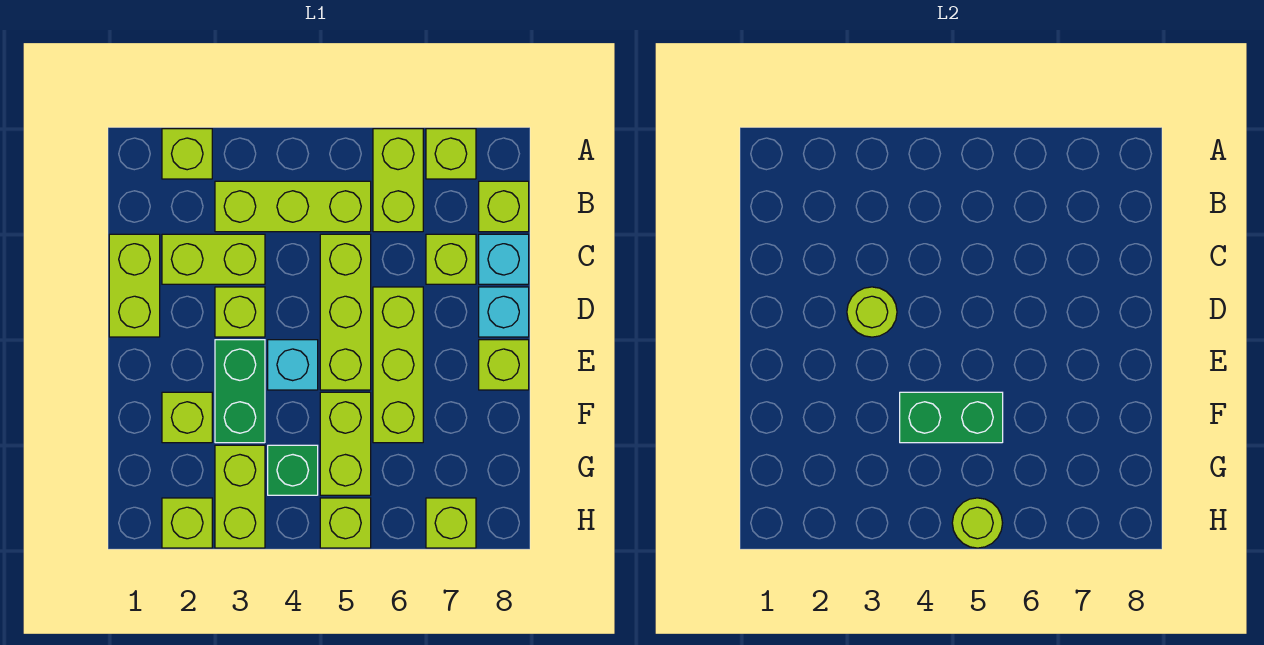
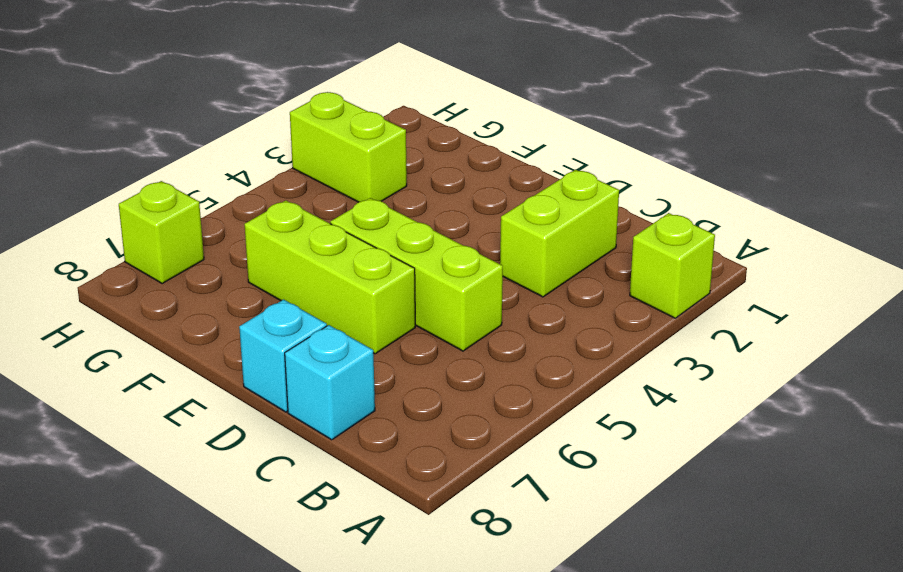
none -> lime brick A6:B6 level 1
none -> lime brick A7 level 1
none -> lime brick B3:B5 level 1

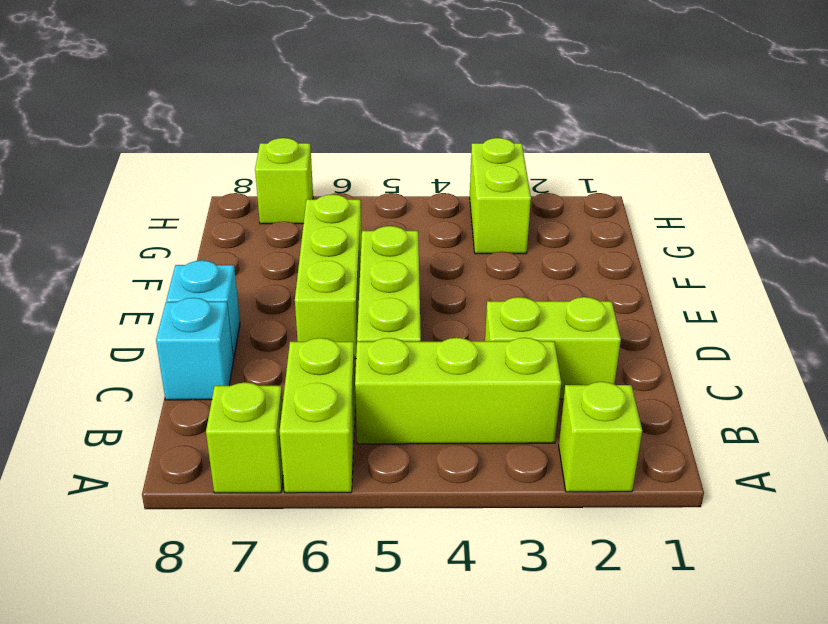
none -> lime brick B8 level 1
none -> lime brick C1:D1 level 1
none -> lime brick C7 level 1

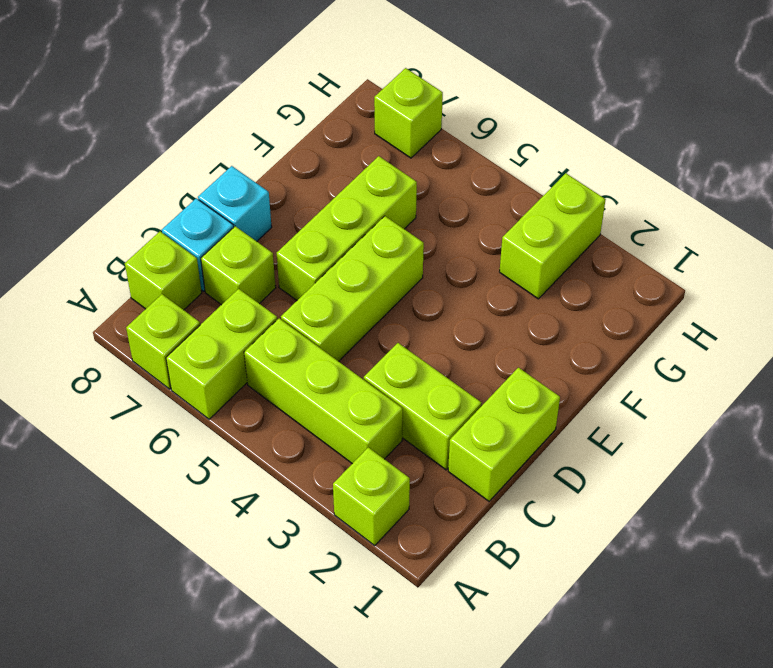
none -> lime brick D3 level 1
none -> green brick E3:F3 level 1
none -> cyan brick E4 level 1

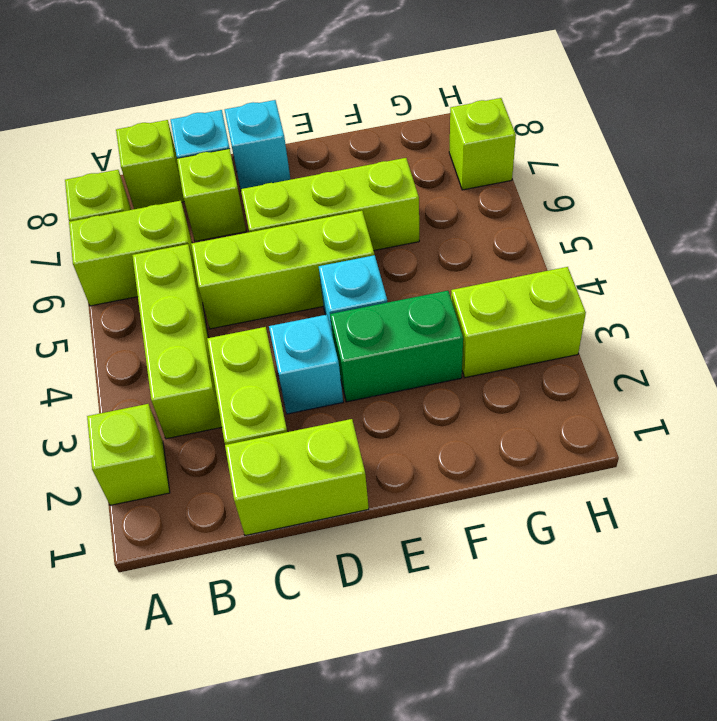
cyan brick D3 level 1 -> lime brick D3 level 1
none -> lime brick E8 level 1
none -> lime brick F2 level 1
none -> lime brick F5:G5 level 1

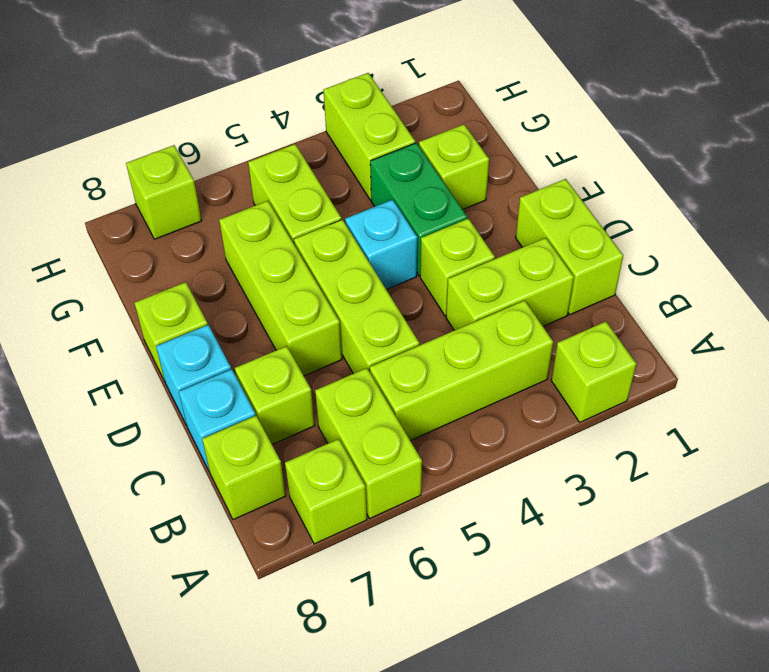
none -> green brick G4 level 1
none -> lime brick H2 level 1
none -> lime brick H5 level 1

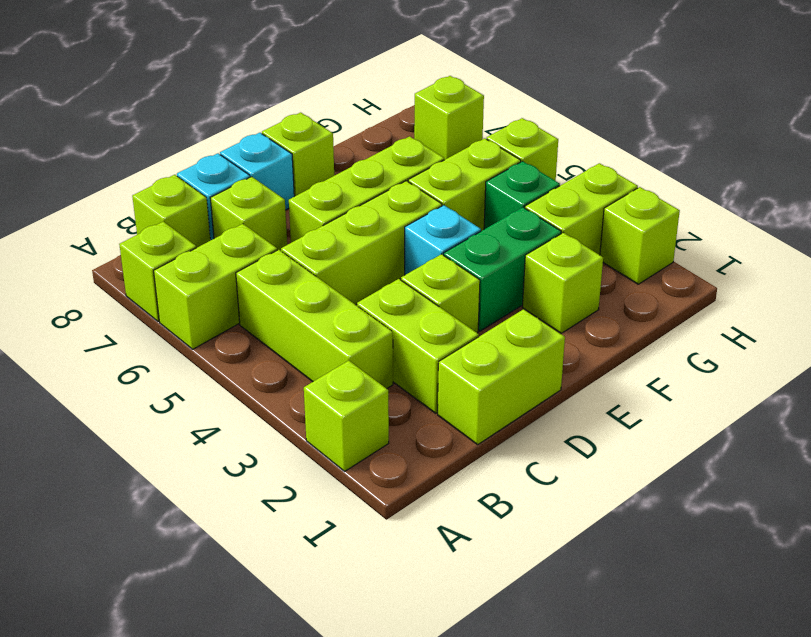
none -> lime round brick D3 level 2
none -> green brick F4:F5 level 2
none -> lime round brick H5 level 2

